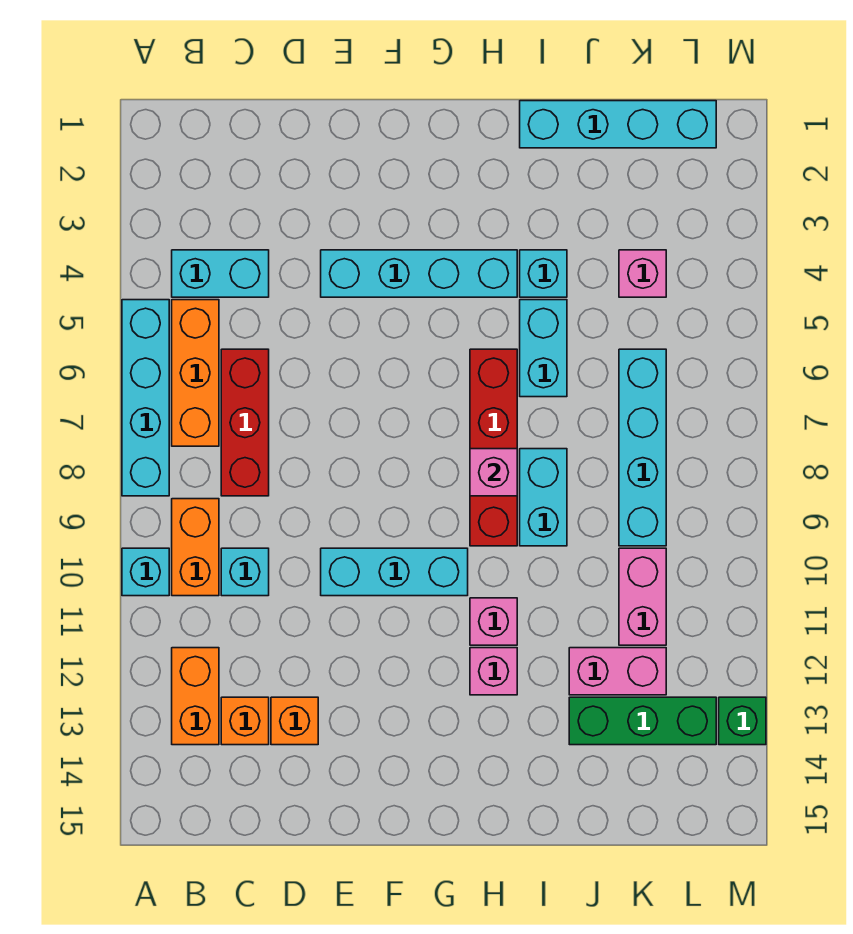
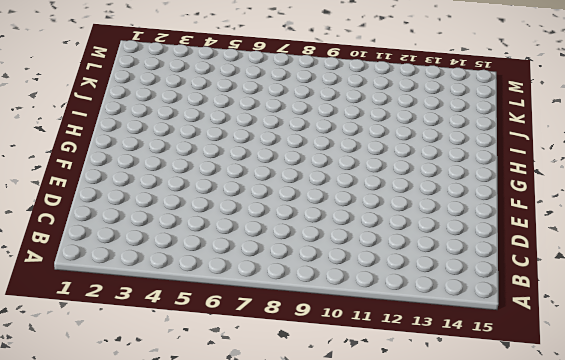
none -> cyan brick A5:A8 level 1
none -> cyan brick A10 level 1
none -> cyan brick B4:C4 level 1

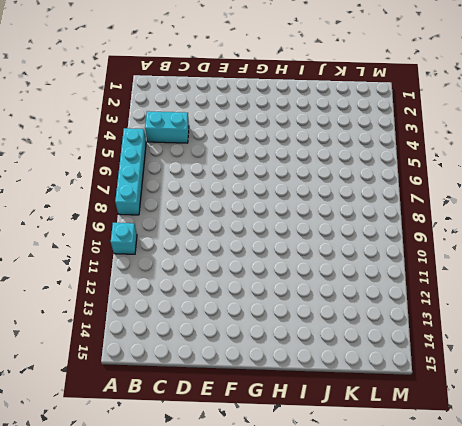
none -> orange brick B5:B7 level 1
none -> orange brick B9:B10 level 1
none -> orange brick B12:B13 level 1

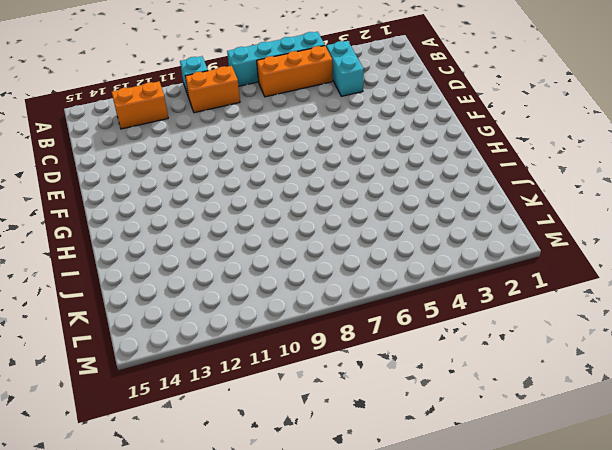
none -> red brick C6:C8 level 1
none -> cyan brick C10 level 1
none -> orange brick C13 level 1

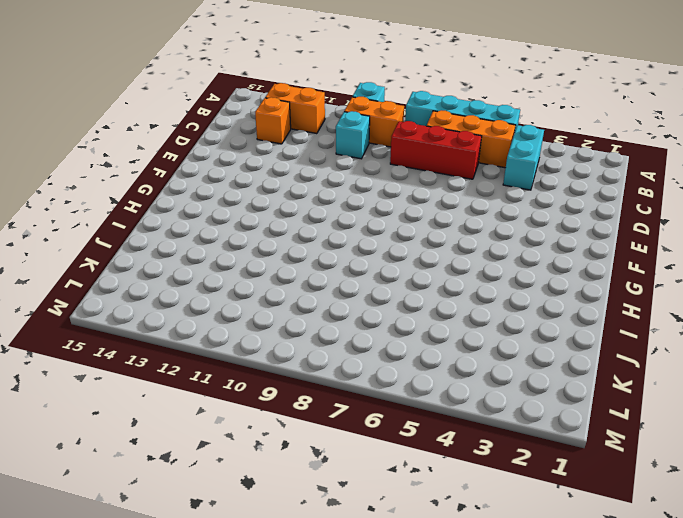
none -> orange brick D13 level 1
none -> cyan brick E4:H4 level 1
none -> cyan brick E10:G10 level 1

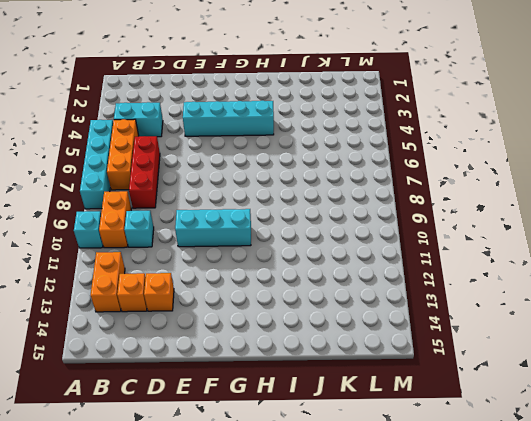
none -> red brick H6:H9 level 1
none -> pink brick H11 level 1
none -> pink brick H12 level 1

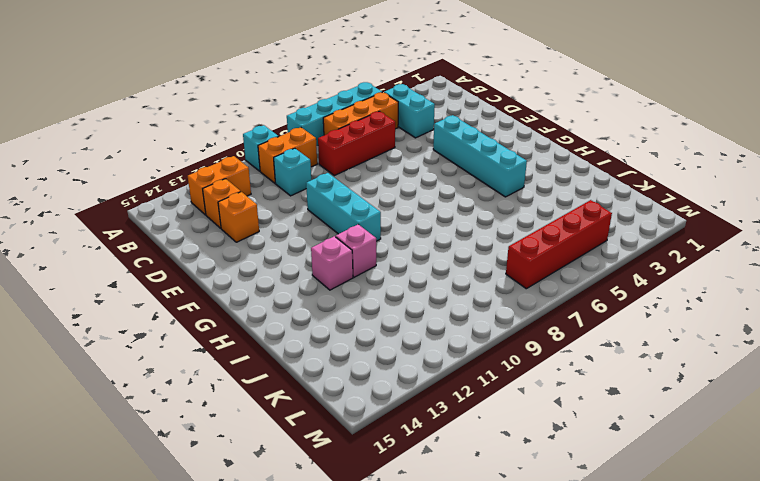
red brick L4:L7 level 1 -> red brick H6:H9 level 1
none -> cyan brick I1:L1 level 1
none -> cyan brick I4 level 1
none -> cyan brick I5:I6 level 1

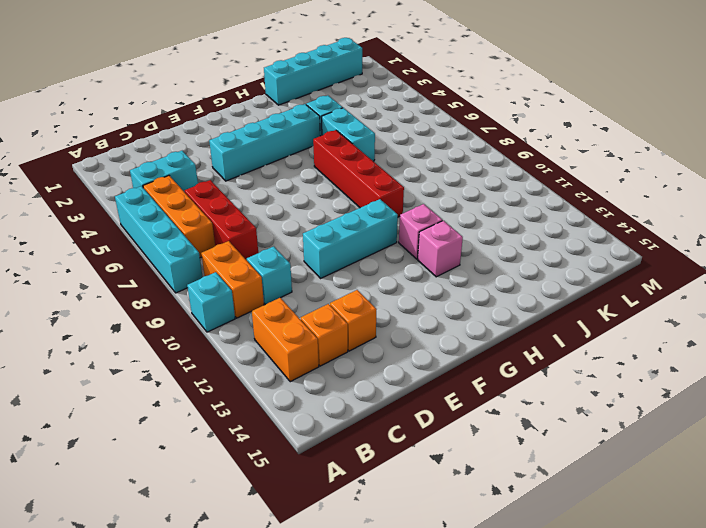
none -> cyan brick I8:I9 level 1
none -> pink brick J12:K12 level 1
none -> green brick J13:L13 level 1

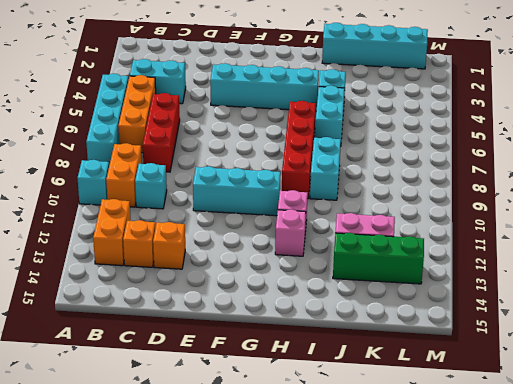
none -> pink brick K4 level 1
none -> cyan brick K6:K9 level 1
none -> pink brick K10:K11 level 1

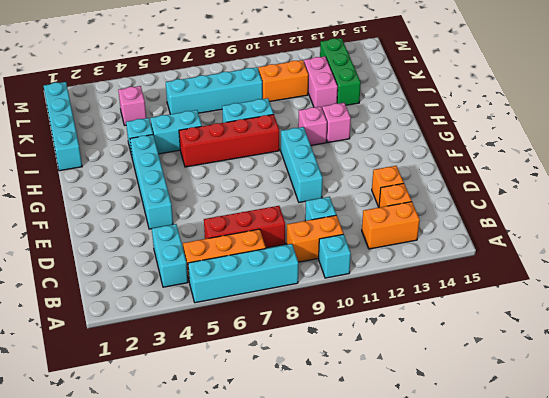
orange brick K10:K11 level 1 -> pink brick K10:K11 level 1
none -> green brick M13 level 1
none -> pink brick H8 level 2

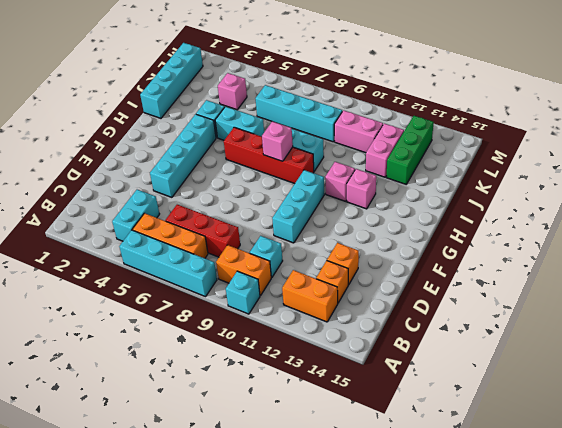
none -> green brick M13 level 1

